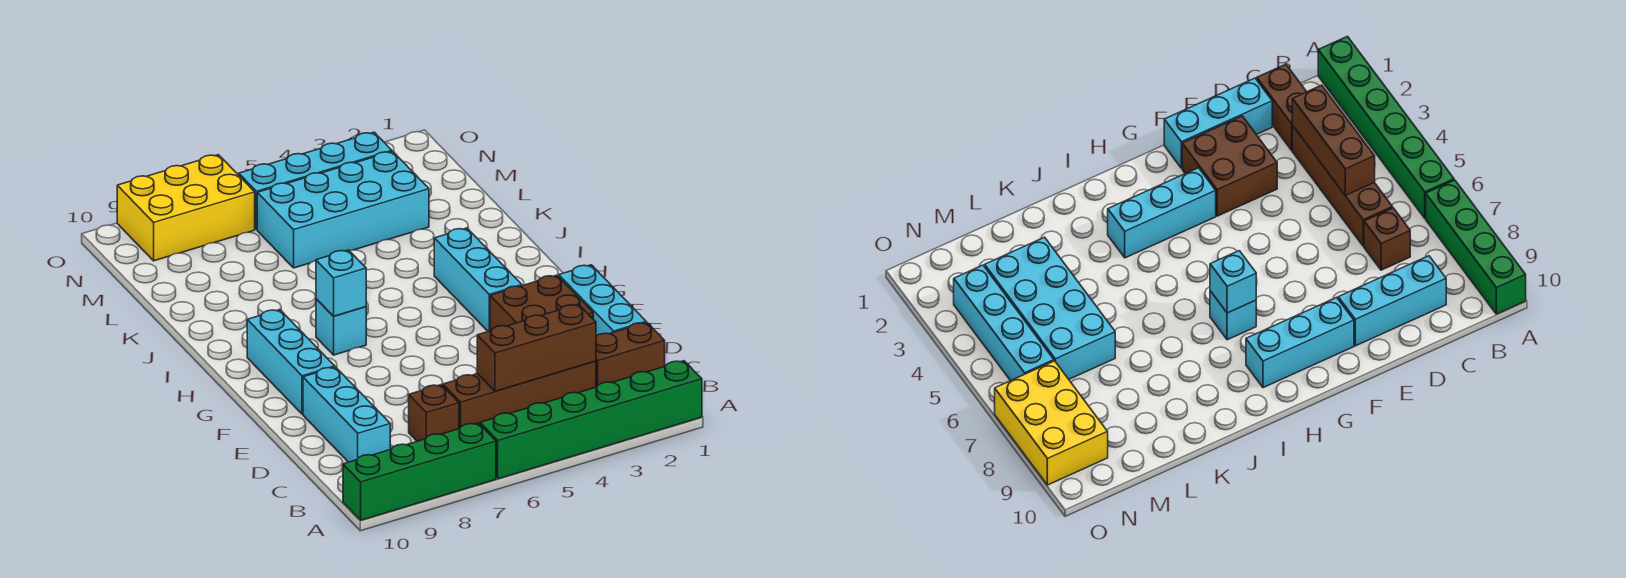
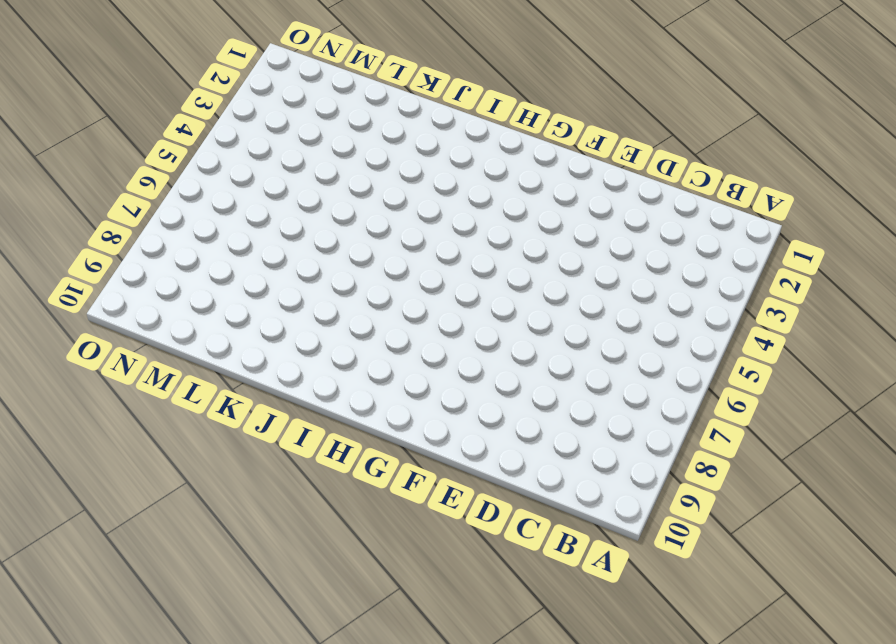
none -> green brick A1:A6 level 1
none -> green brick A7:A10 level 1
none -> brown brick C1:C2 level 1

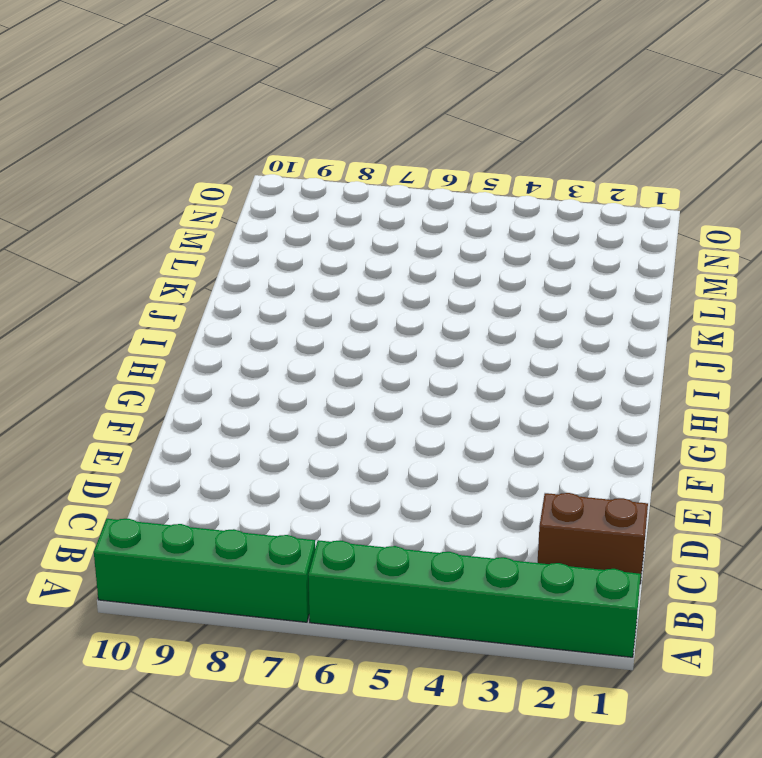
none -> brown brick C3:C6 level 1
none -> brown brick C7 level 1
none -> cyan brick C9:E9 level 1

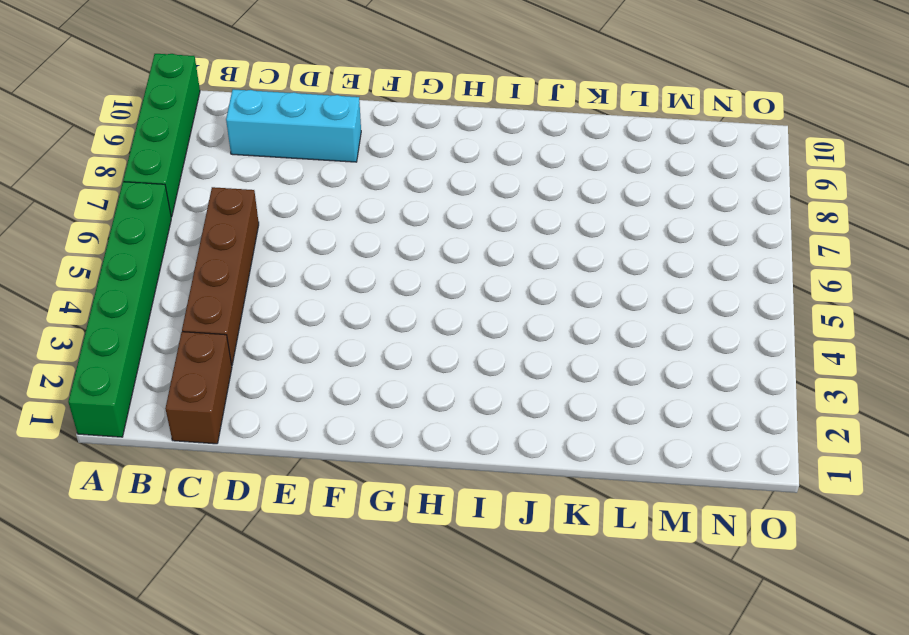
none -> brown brick C7 level 1
none -> cyan brick D1:F1 level 1
none -> brown brick E2:F3 level 1

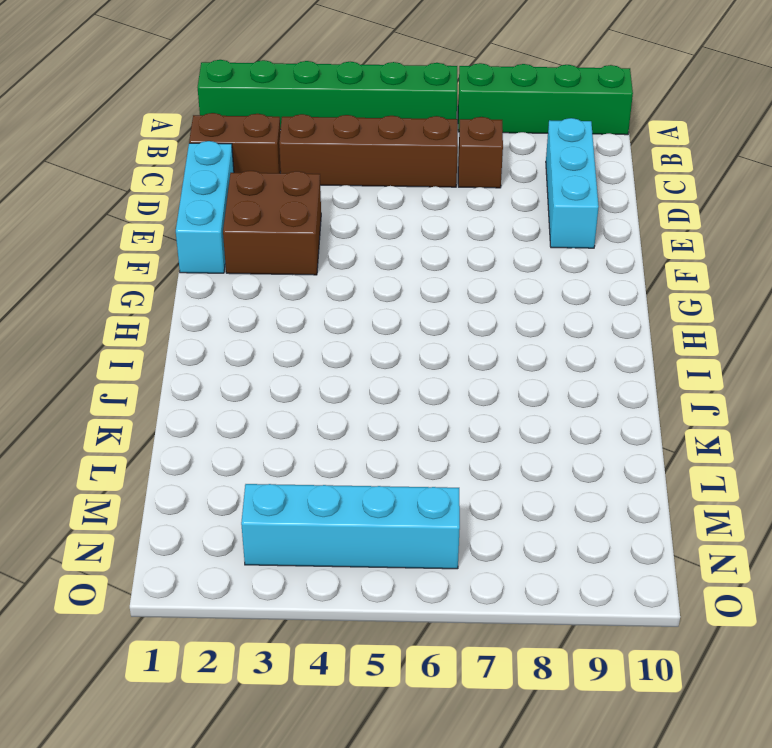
none -> cyan brick F9:H9 level 1
none -> cyan brick G3:I3 level 1
none -> cyan brick H7 level 1

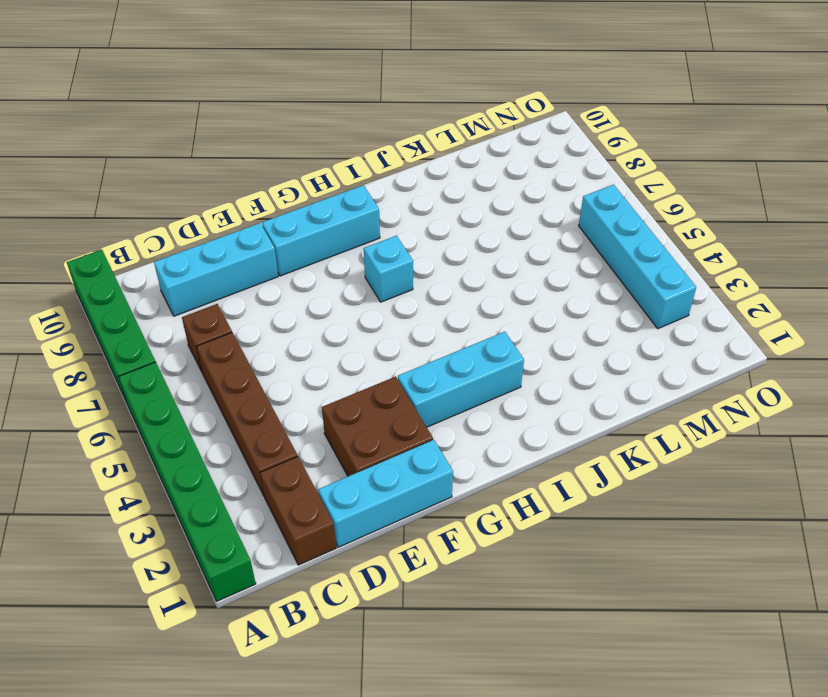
none -> cyan brick L3:M6 level 1
none -> yellow brick N7:O9 level 1
none -> brown brick C3:C5 level 2

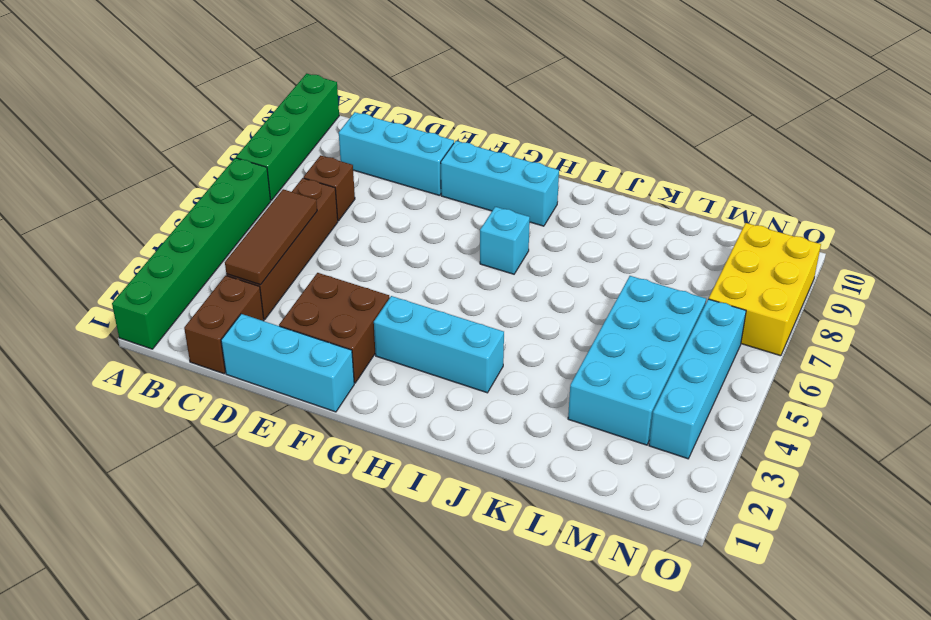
brown tile C3:C5 level 2 -> brown brick C3:C5 level 2
none -> cyan brick H7 level 2

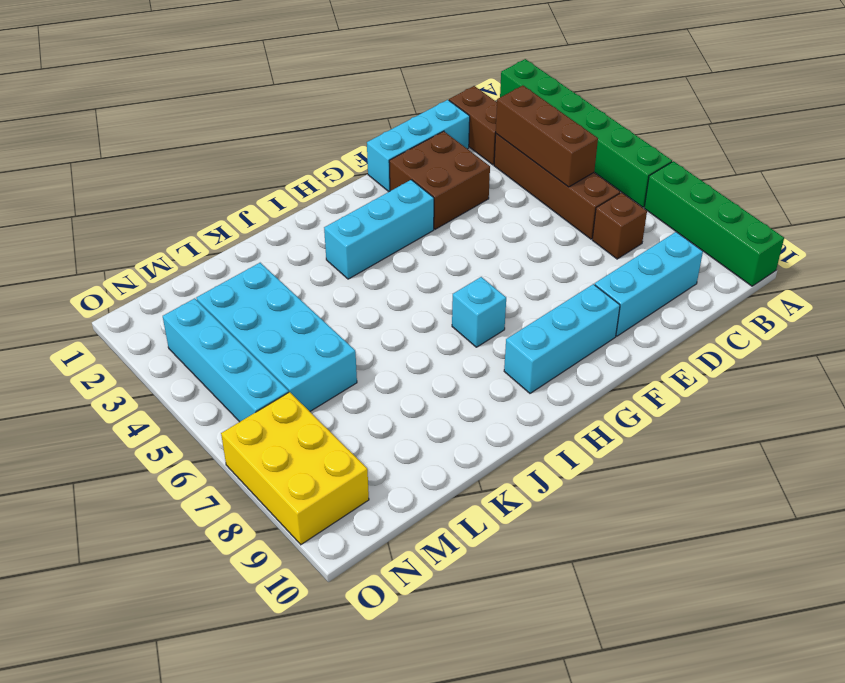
none -> cyan brick H7 level 2

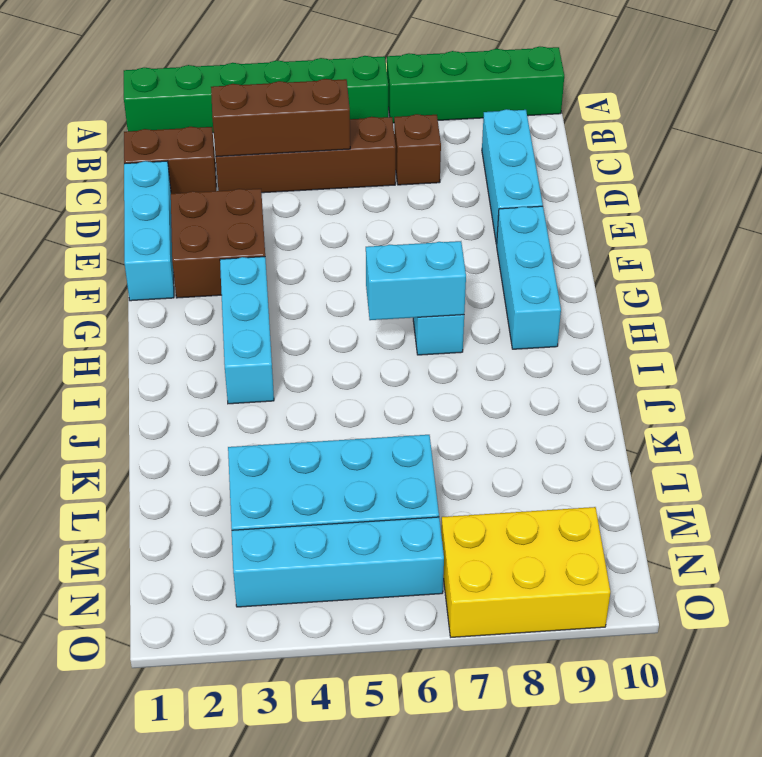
cyan brick H6:H7 level 2 -> cyan brick H7 level 2

